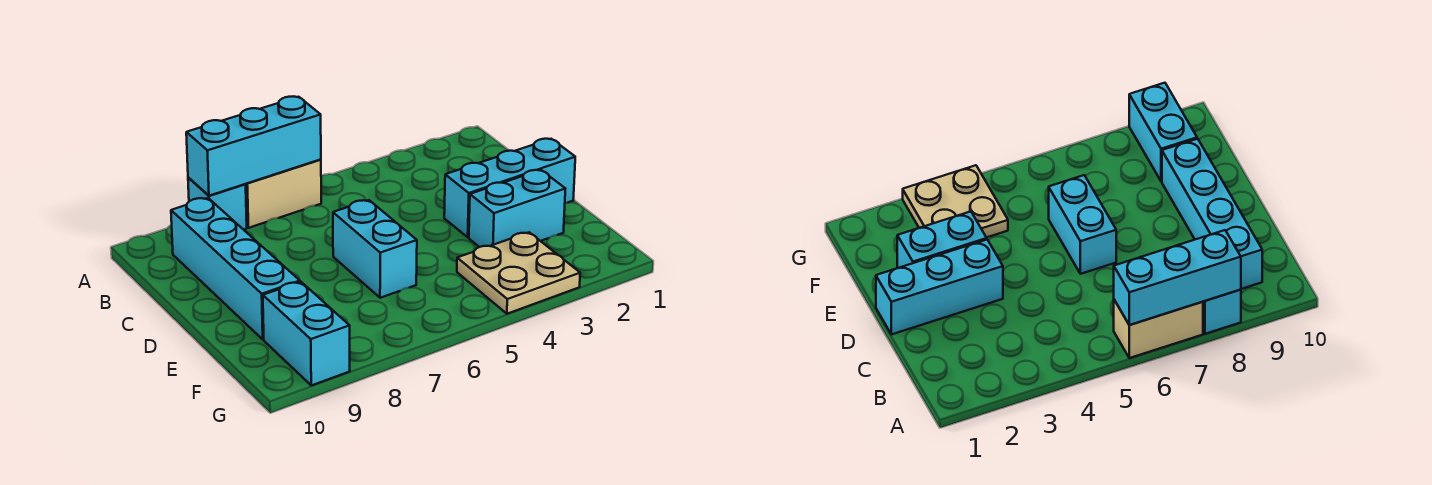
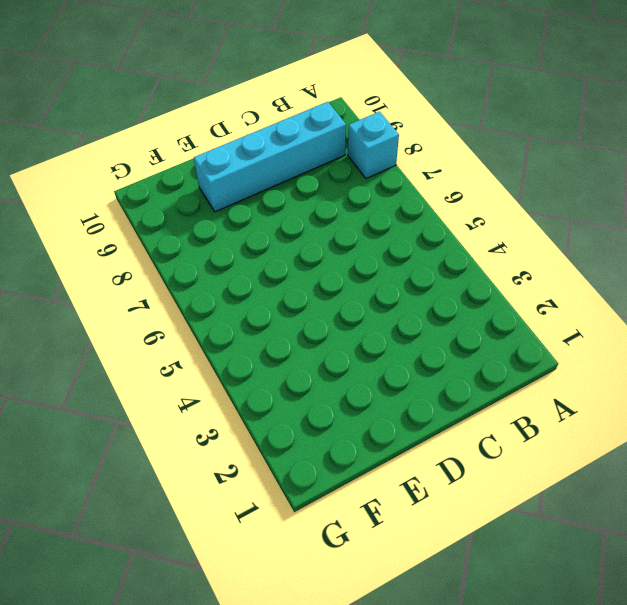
none -> tan brick A6:A7 level 1
none -> cyan brick D1:D3 level 1

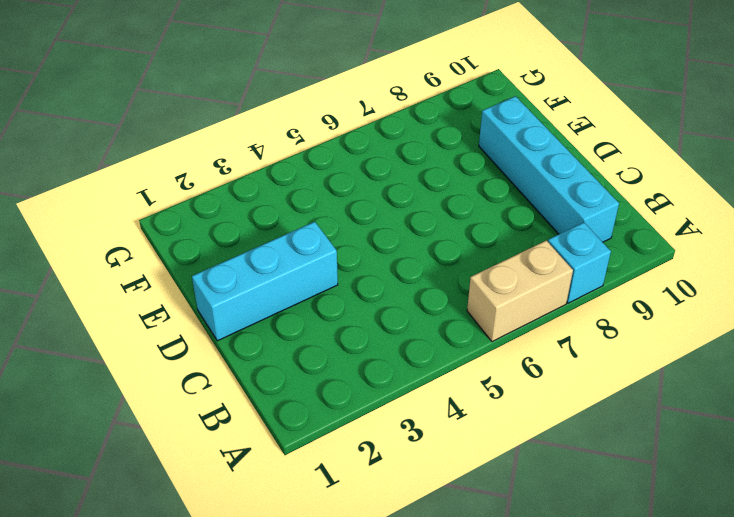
none -> cyan brick D6:E6 level 1
none -> cyan brick E2:E3 level 1

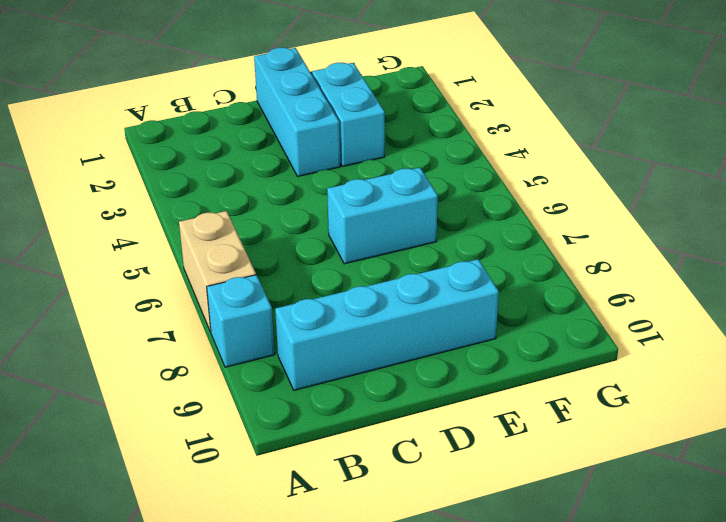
none -> tan plate F3:G4 level 1
none -> cyan brick F9:G9 level 1

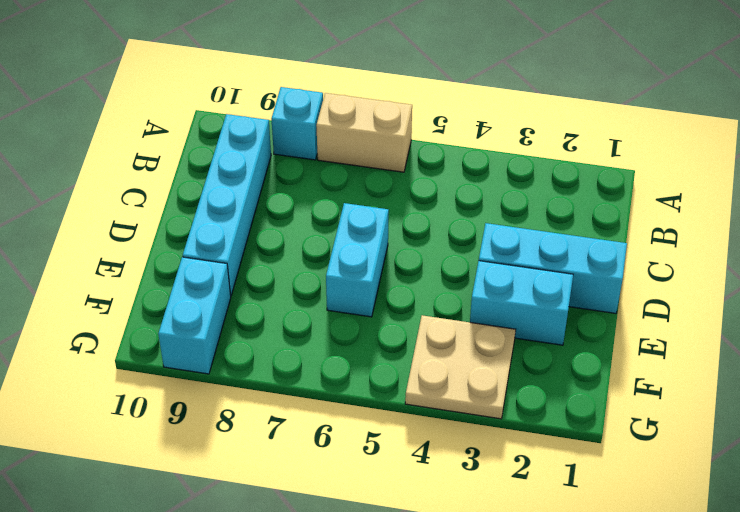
none -> cyan brick A6:A8 level 2

